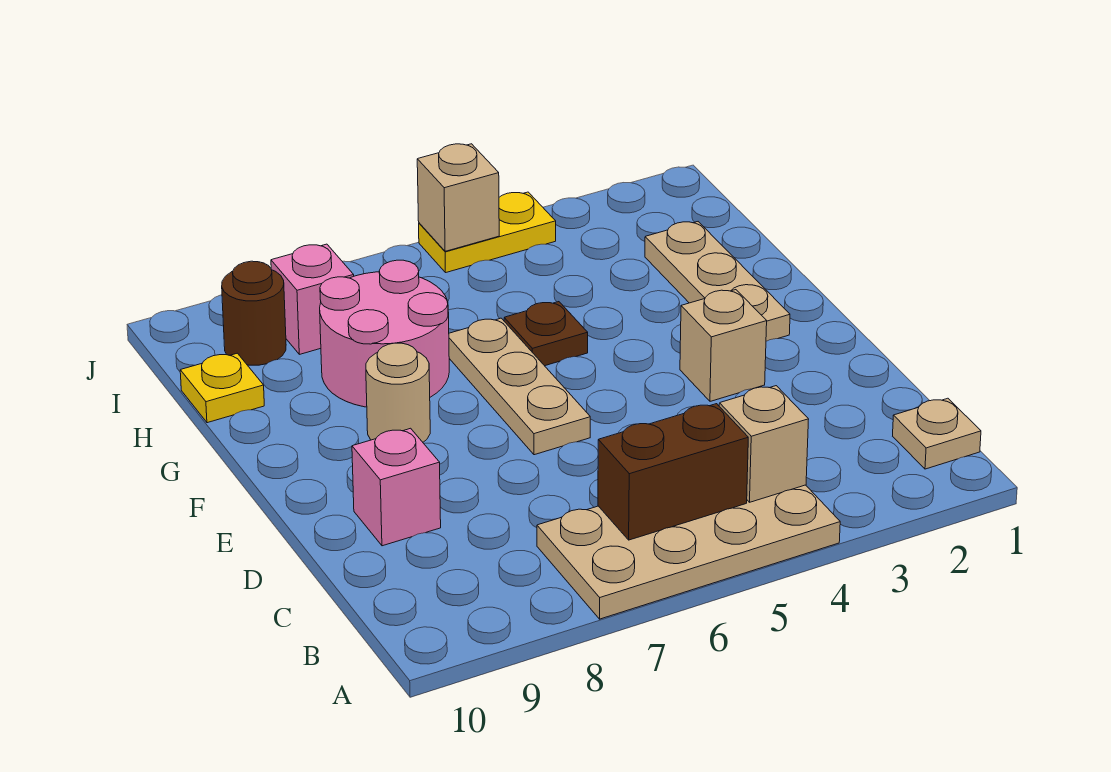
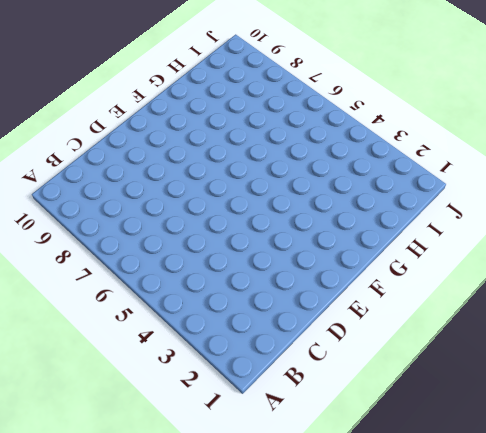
none -> tan plate A4:B7 level 1
none -> tan plate B1 level 1
none -> pink brick D9 level 1

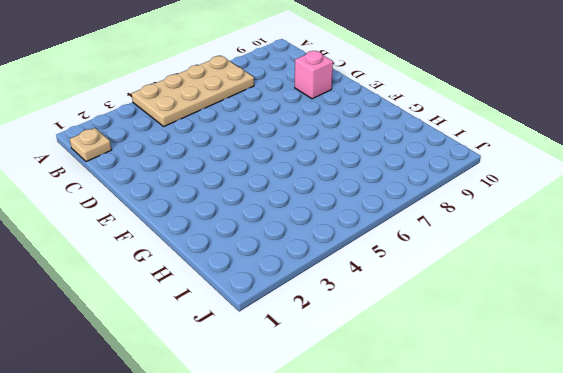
none -> tan brick E3 level 1
none -> tan plate E6:G6 level 1
none -> tan plate F2:H2 level 1

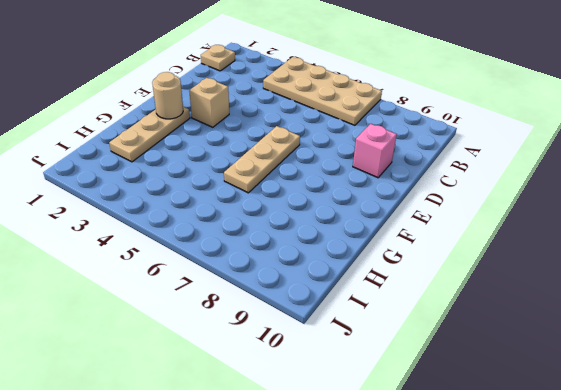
tan round brick F2 level 2 -> tan round brick F8 level 1
none -> brown plate G5 level 1
none -> pink round brick G7:H8 level 1
none -> yellow plate H10 level 1

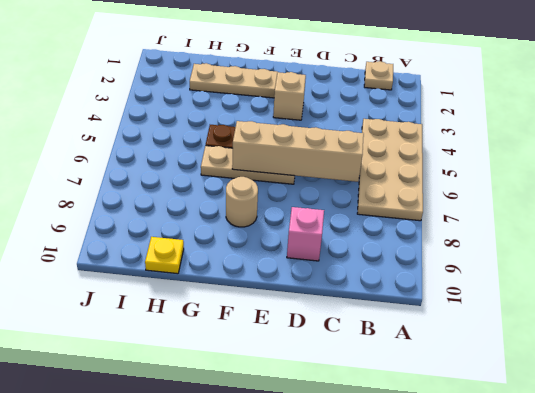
tan brick C6:F6 level 2 -> none
none -> pink round brick G7:H8 level 1
none -> pink brick I8 level 1
none -> brown round brick I9 level 1

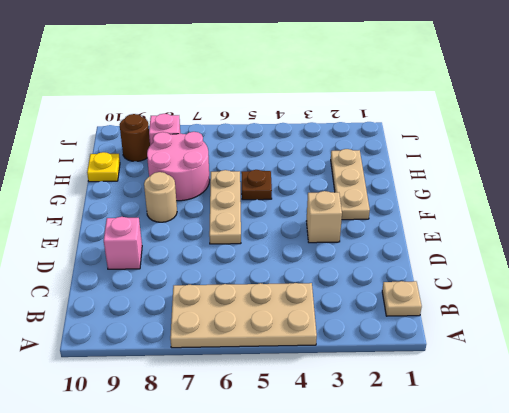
none -> yellow plate J4:J5 level 1
none -> tan brick B4 level 2
none -> brown brick B5:B6 level 2

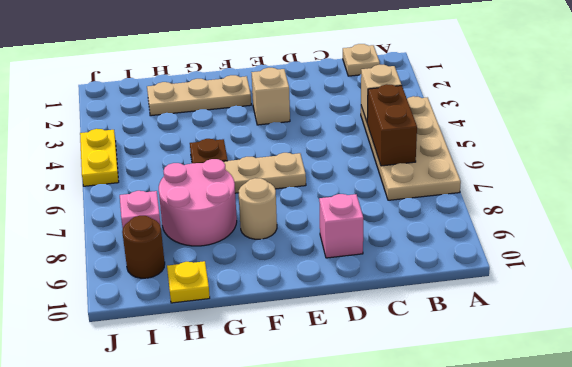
none -> tan brick J5 level 2

